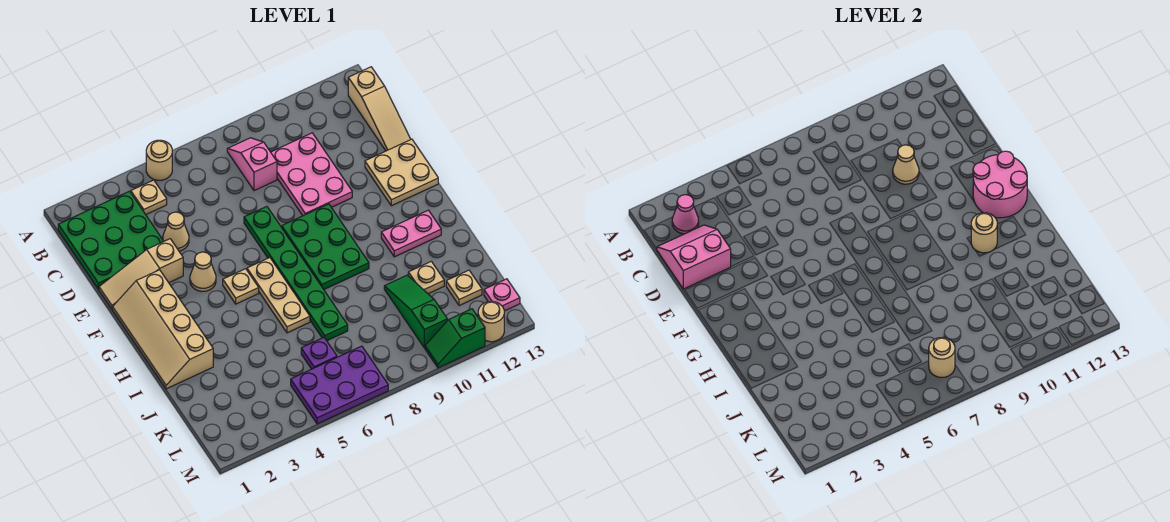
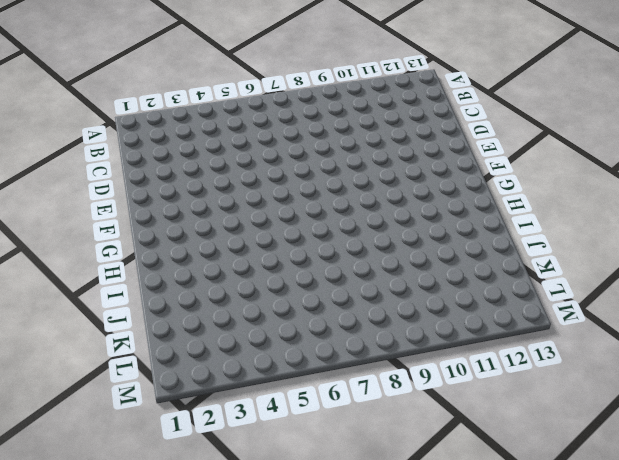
none -> tan round brick A5 level 1
none -> green plate B1:D3 level 1
none -> tan plate B4 level 1
none -> pink slope B8:C8 level 1 top C

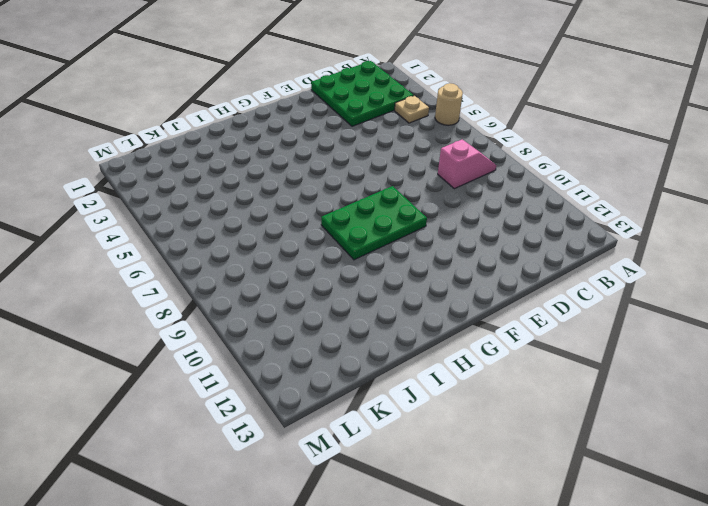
none -> tan slope B13:D13 level 1 top B
none -> pink plate C9:E10 level 1
none -> tan cone D4 level 1
none -> tan slope E1:E3 level 1 top 3

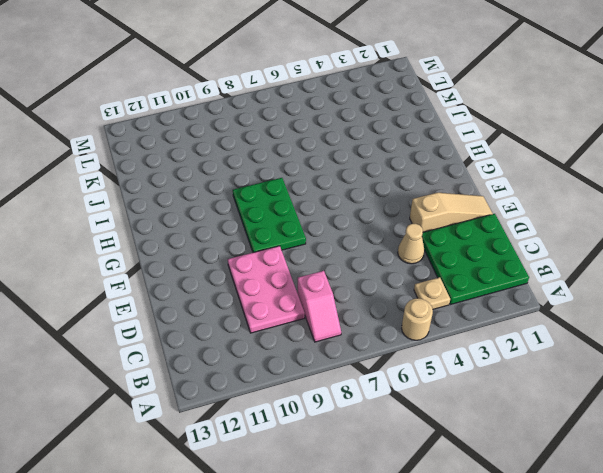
none -> tan slope B13:D13 level 1 top B
none -> green plate E7:J7 level 1
none -> tan plate E12:F13 level 1
none -> tan slope F1:I2 level 1 top 2

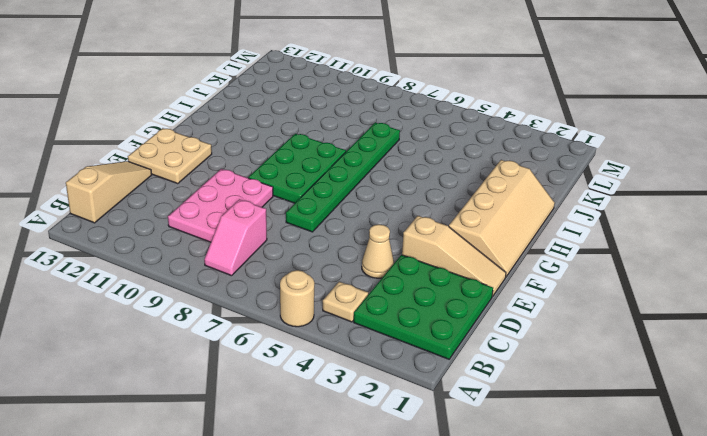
none -> tan cone F4 level 1
none -> tan plate G5 level 1
none -> tan plate G6:I6 level 1
none -> pink plate H11:H12 level 1

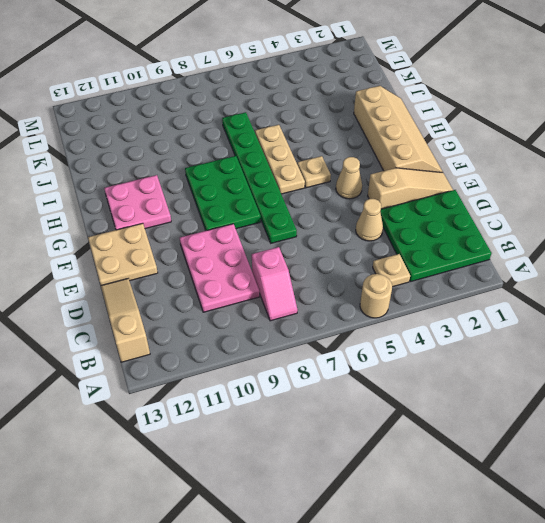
pink plate G11:H12 level 1 -> pink plate H11:H12 level 1
none -> green slope J10:L10 level 1 top L
none -> tan plate J11 level 1
none -> purple plate K6 level 1
none -> tan plate K12 level 1

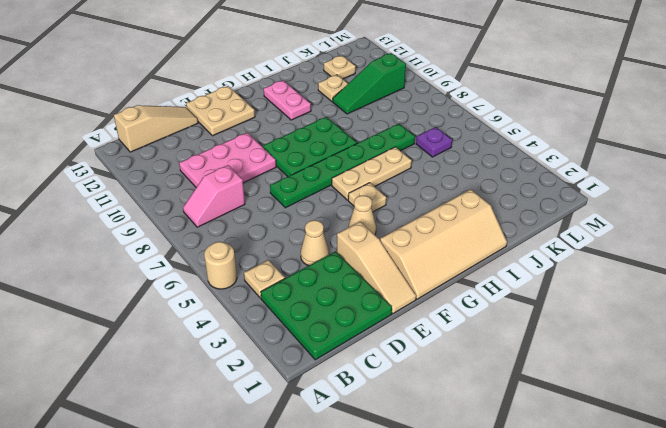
none -> purple plate L5:M7 level 1
none -> pink plate L13 level 1
none -> green slope M10:M11 level 1 top 11
none -> tan round brick M12 level 1

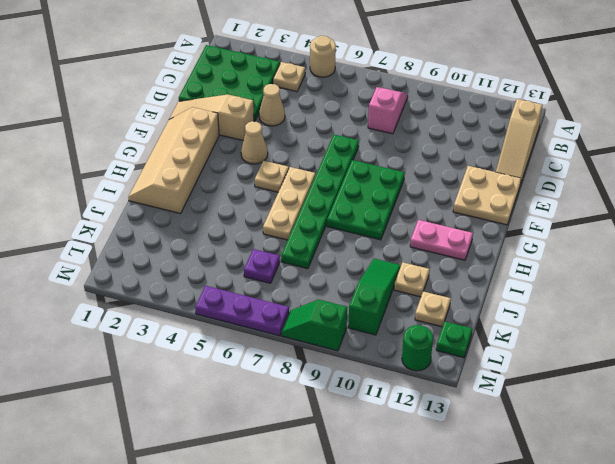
green plate L13 level 1 -> pink plate L13 level 1
purple plate M5:M7 level 1 -> purple plate L5:M7 level 1
green slope M8:M9 level 1 top 9 -> green slope M10:M11 level 1 top 11
green round brick M12 level 1 -> tan round brick M12 level 1
none -> pink plate C9:E10 level 1
none -> pink cone B2 level 2
none -> pink slope C1:D2 level 2 top D
none -> tan cone D10 level 2

